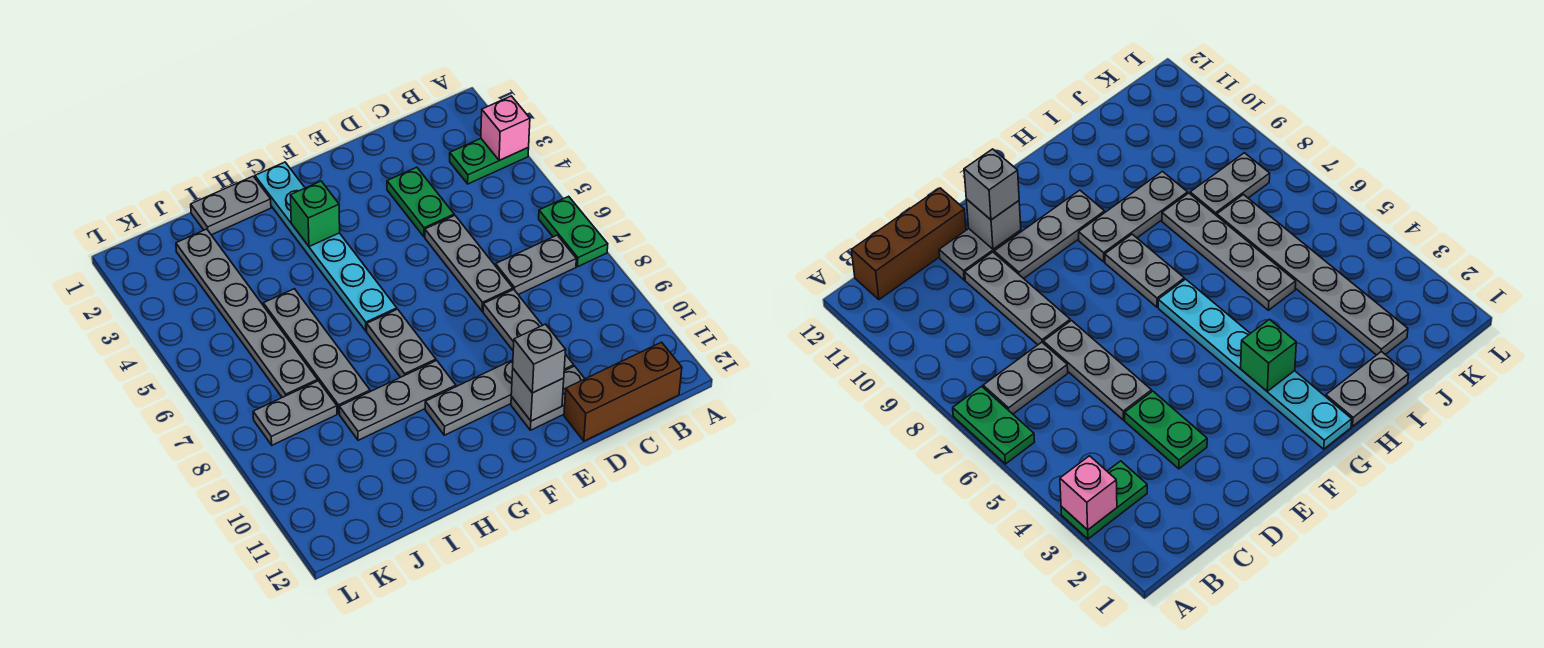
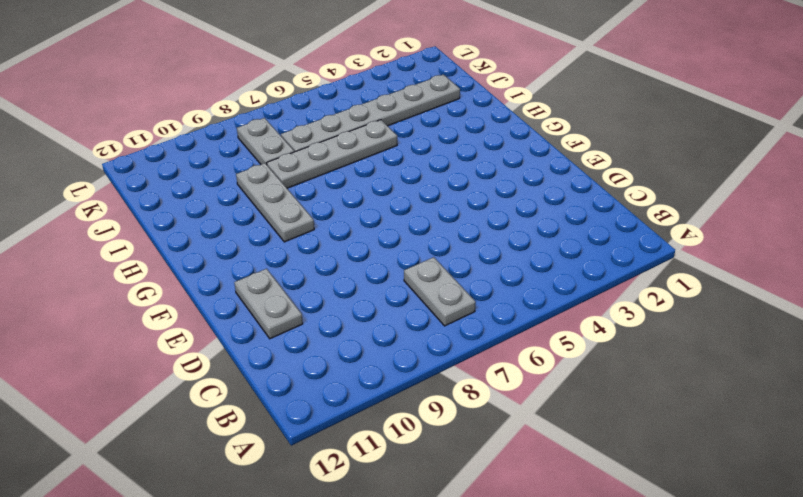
none -> green plate A3:B3 level 1
none -> green plate A6:A7 level 1
none -> brown brick B12:D12 level 1

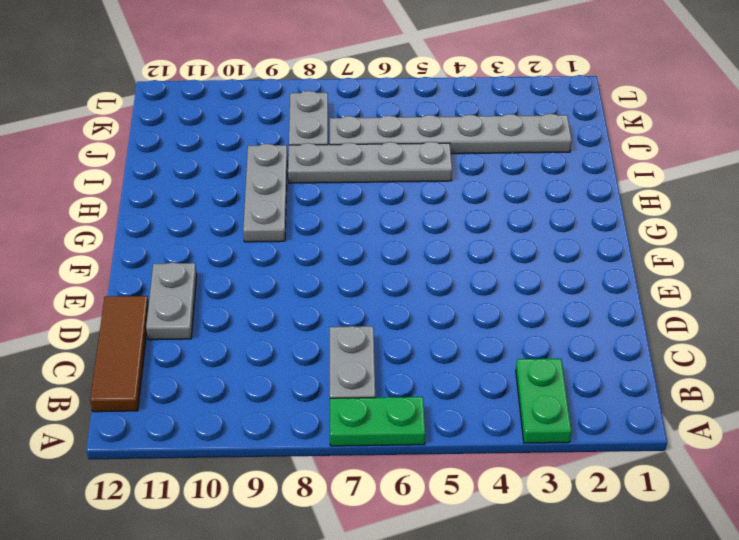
brown tile B12:D12 level 1 -> brown brick B12:D12 level 1
none -> green plate D3:D4 level 1
none -> grey plate D5:D7 level 1
none -> grey plate D8:D10 level 1

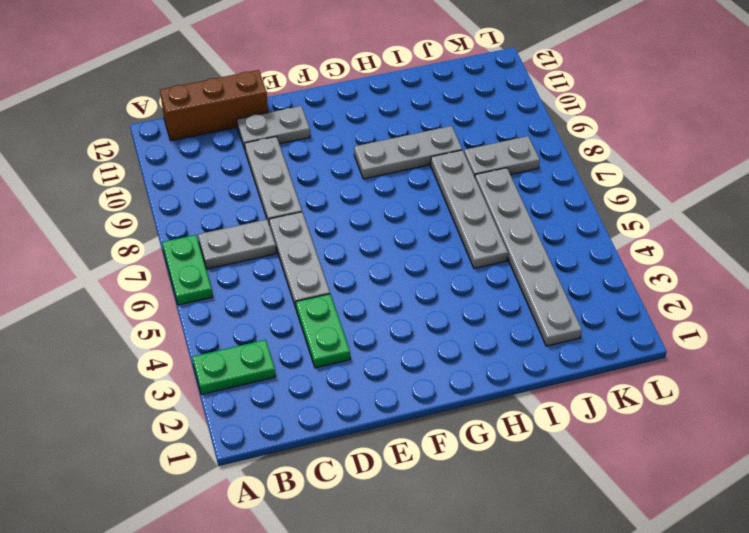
none -> grey plate E10:G10 level 1
none -> cyan plate G1:G6 level 1
none -> grey plate G7:G8 level 1

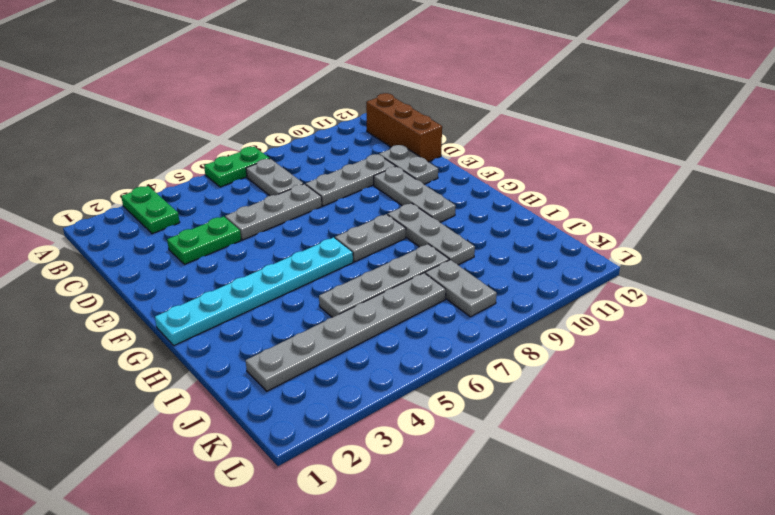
none -> grey plate H1:I1 level 1
none -> pink brick A3 level 2
none -> grey brick E11 level 2

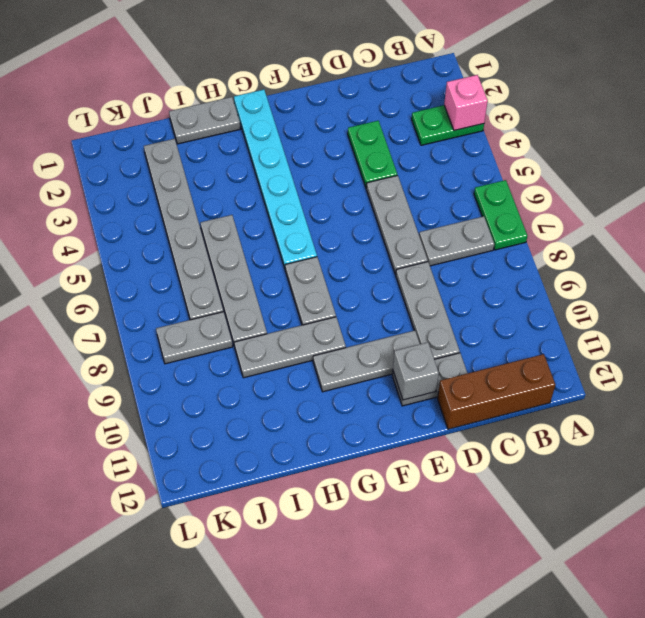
none -> green brick G3 level 2
none -> grey brick E11 level 3

